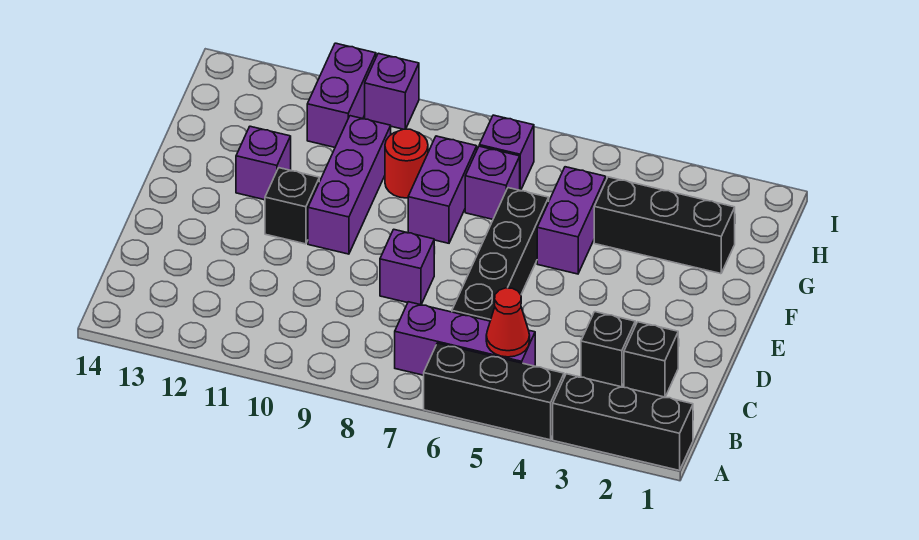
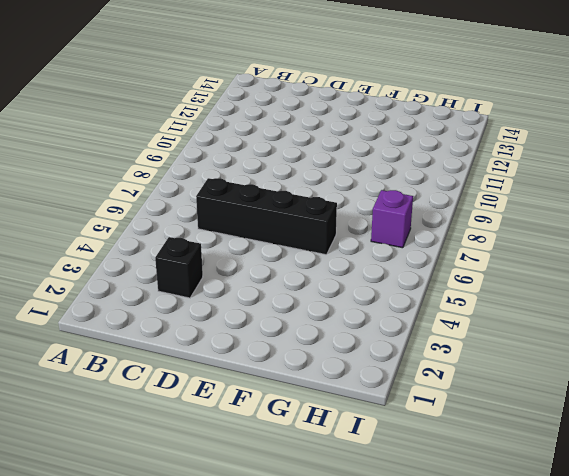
none -> black brick A1:A3 level 1
none -> black brick A4:A6 level 1
none -> purple brick B5:B7 level 1

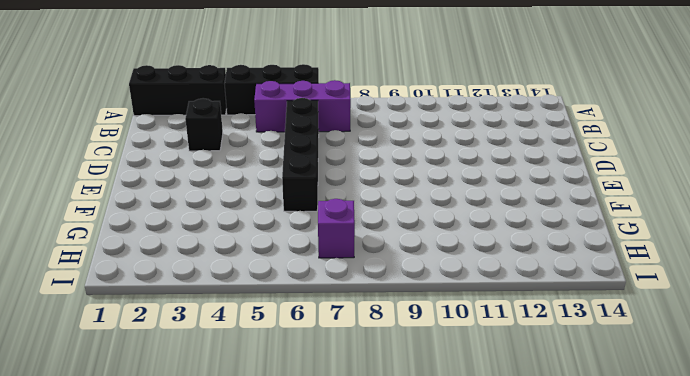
none -> black brick C2 level 1
none -> purple brick D8 level 1
none -> purple brick E10:G10 level 1

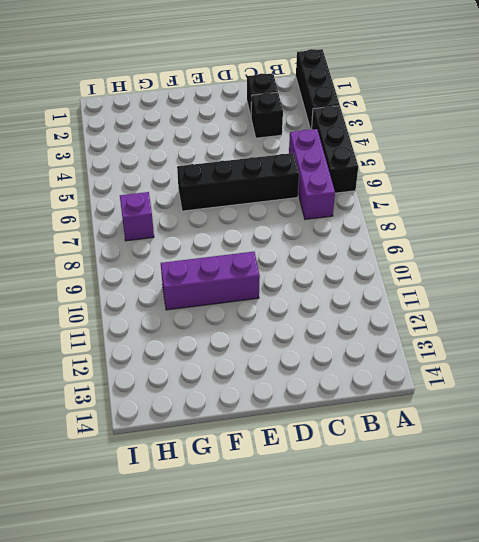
none -> purple brick D8 level 1
none -> black brick E11 level 1
none -> purple brick F5:G5 level 1

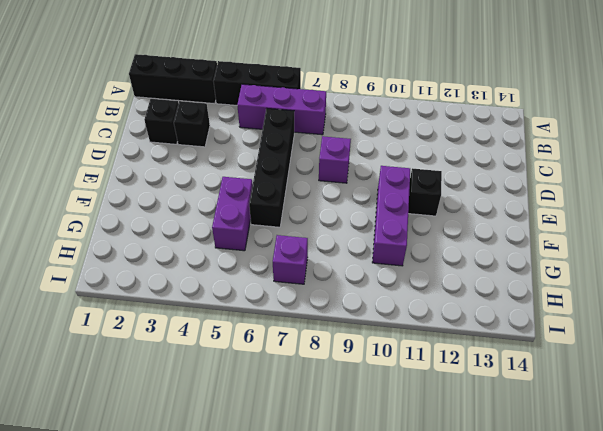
none -> purple brick F8:G8 level 1
none -> purple brick F12 level 1
none -> black brick G2:G4 level 1

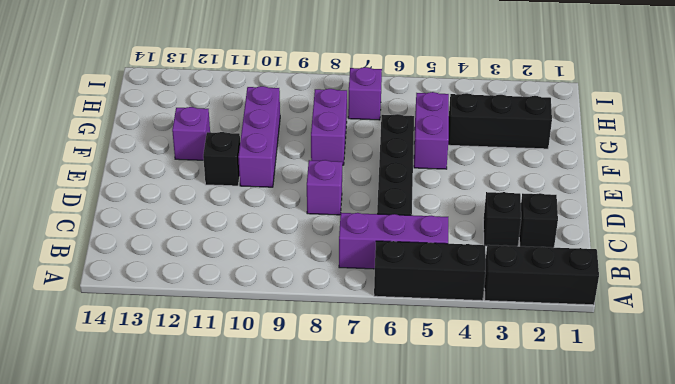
none -> purple brick G7 level 1
none -> red round brick G9 level 1
none -> purple brick H11:I11 level 1

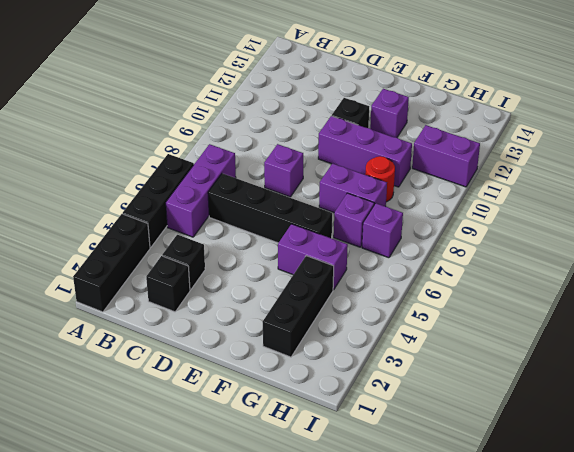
none -> purple brick I10 level 1
none -> red cone B5 level 2

